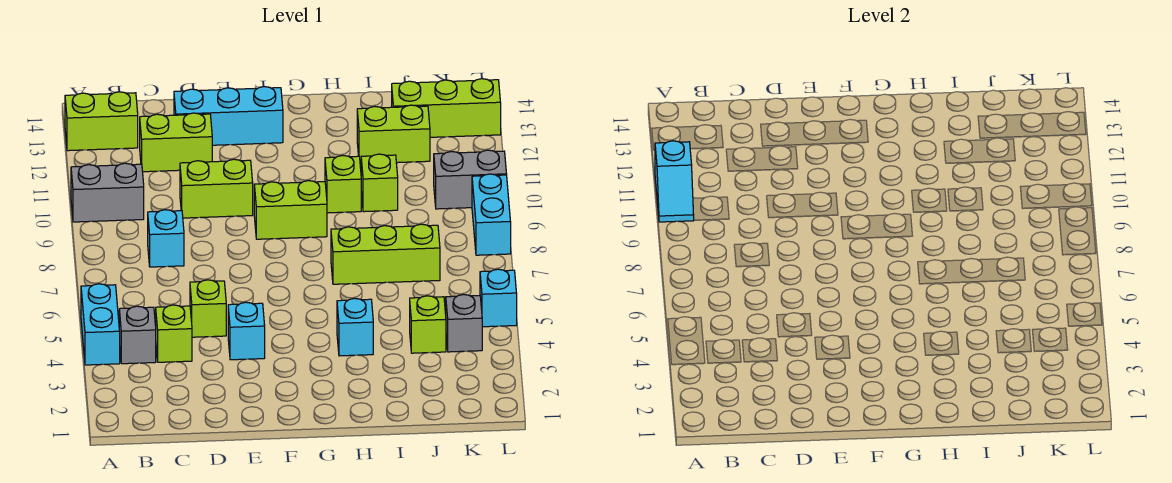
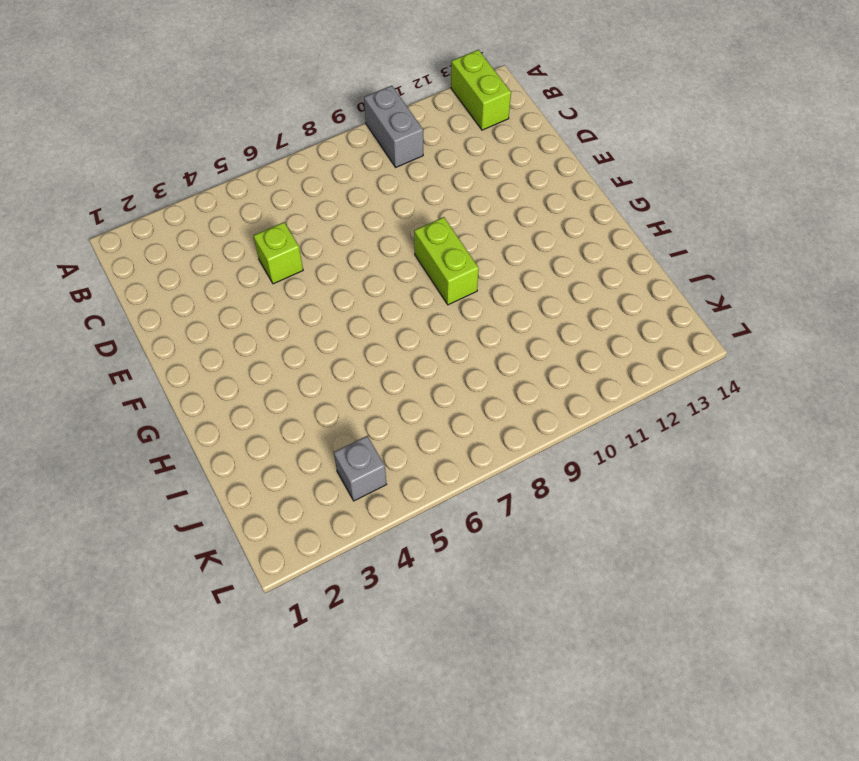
none -> cyan brick A4:A5 level 1
none -> grey brick B4 level 1
none -> lime brick C4 level 1

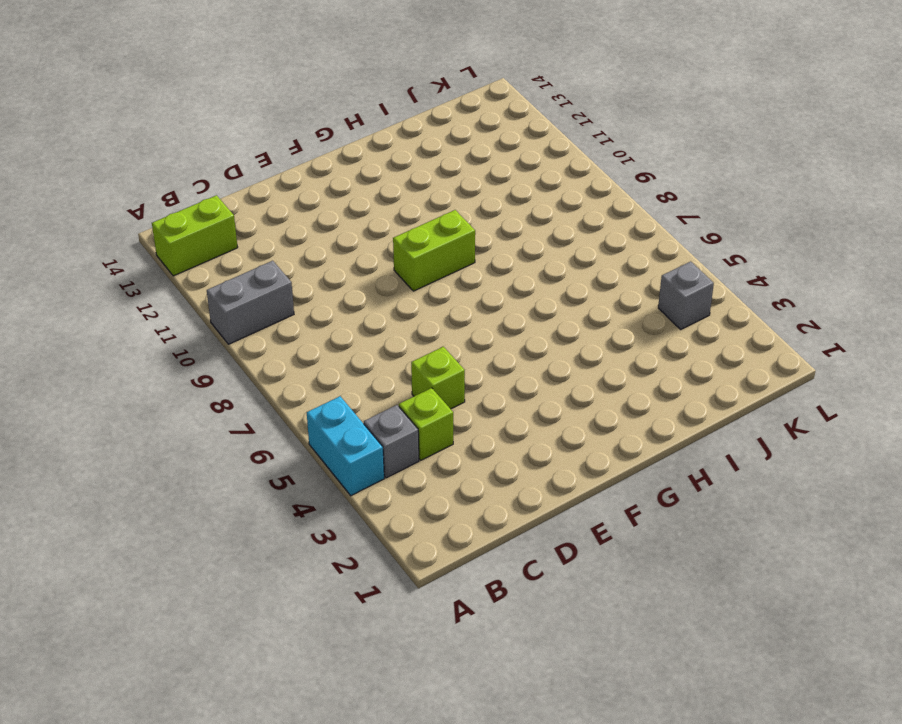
none -> cyan brick C8 level 1
none -> lime brick C12:D12 level 1
none -> lime brick D10:E10 level 1

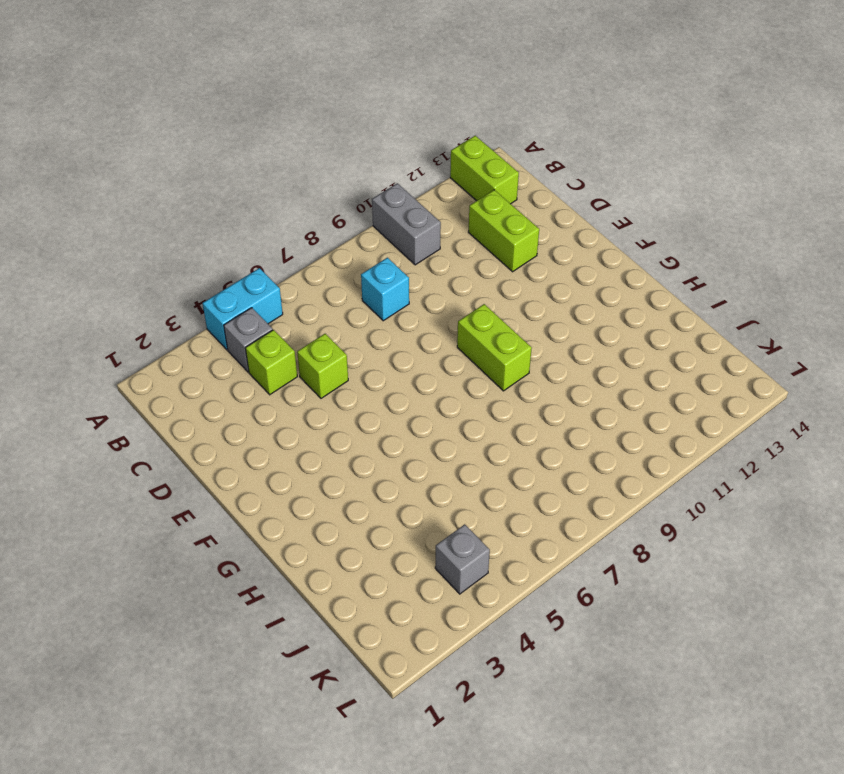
none -> lime brick D10:E10 level 1
none -> cyan brick D13:F13 level 1
none -> cyan brick E4 level 1

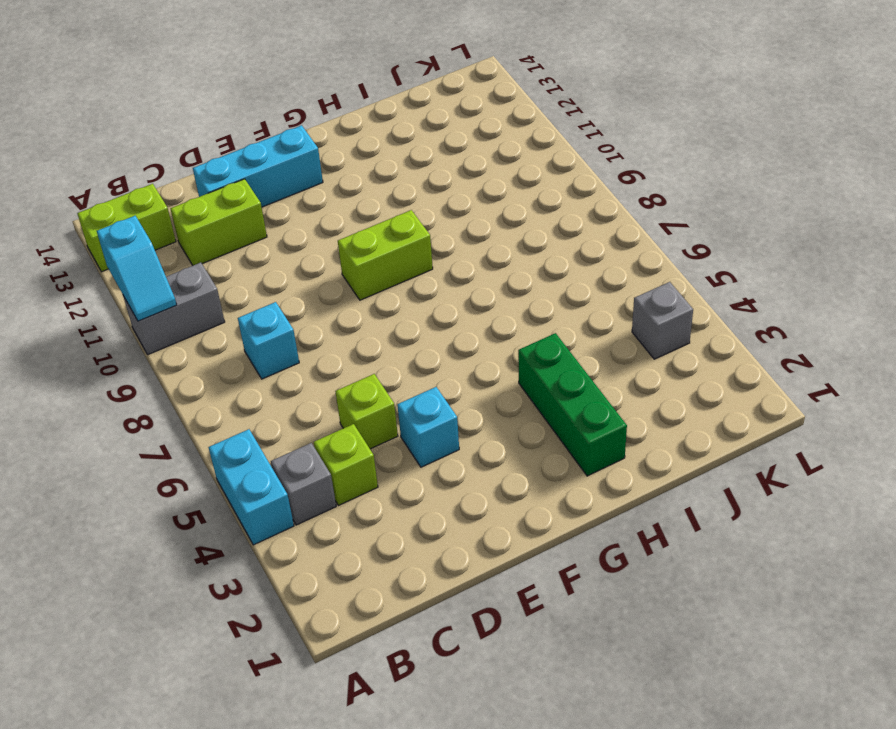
green brick H2:H4 level 1 -> cyan brick H4 level 1
none -> lime brick D10:E10 level 1
none -> lime brick H7:J7 level 1
none -> lime brick H10 level 1

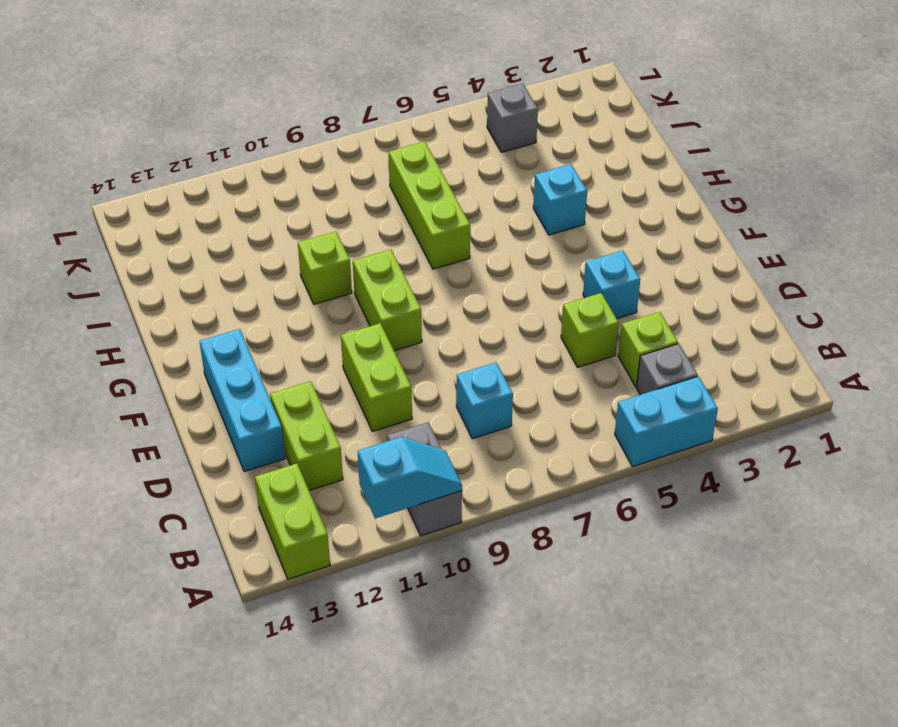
none -> lime brick I10 level 1
none -> lime brick I12:J12 level 1
none -> lime brick J4 level 1

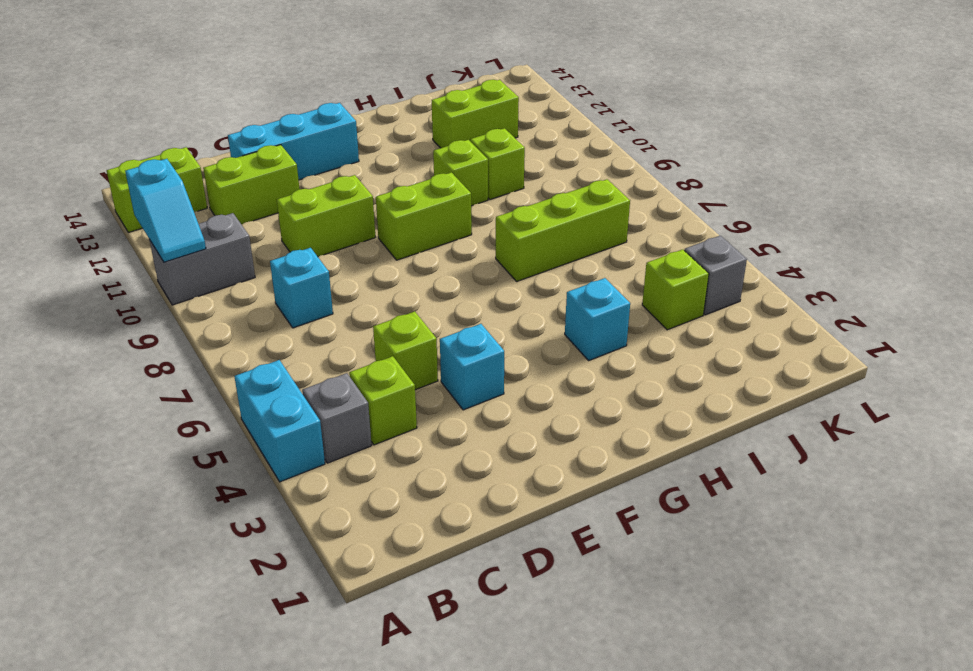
none -> lime brick J13:L13 level 1
none -> grey brick K10:L10 level 1
none -> cyan brick L5 level 1

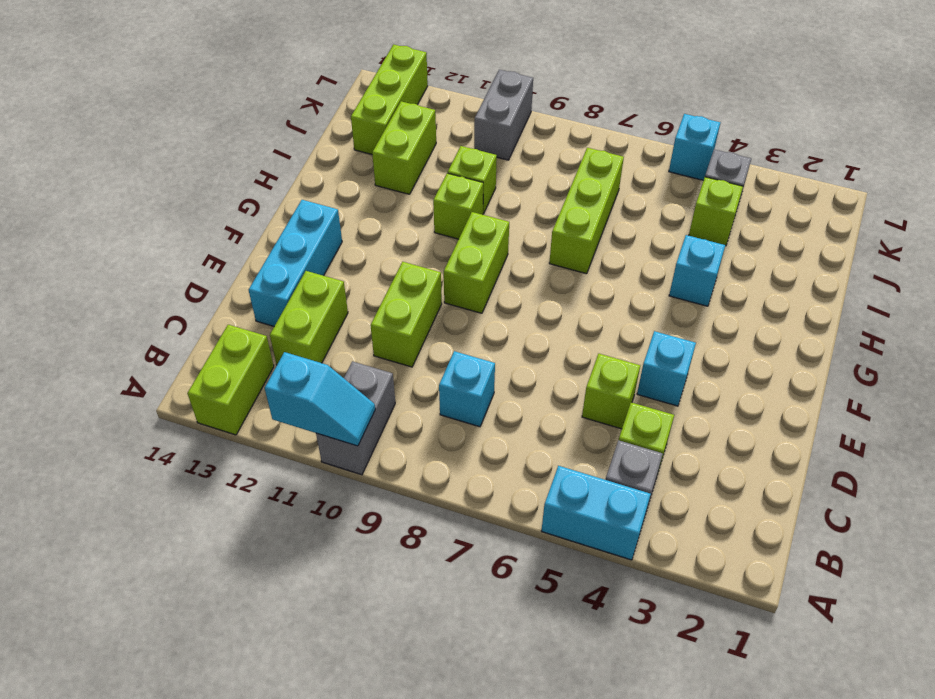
none -> cyan brick L8:L9 level 1

